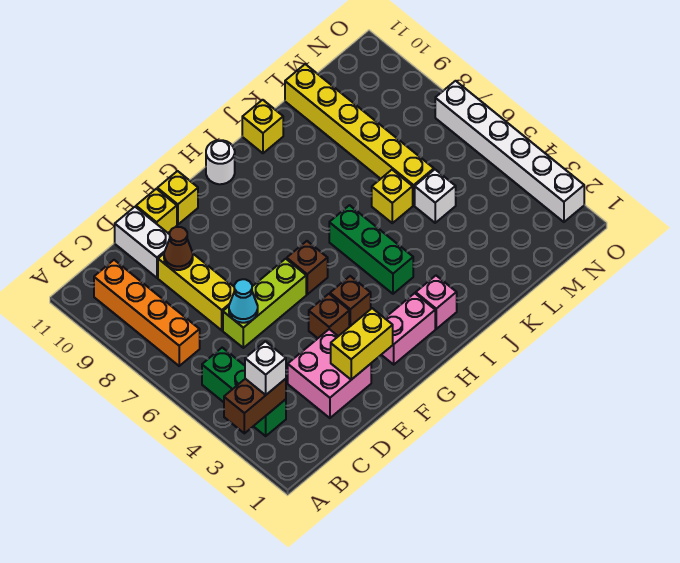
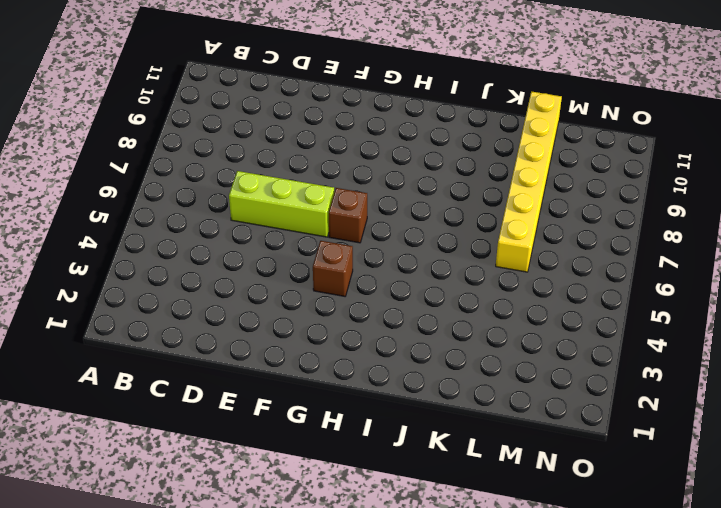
none -> green brick B3:B5 level 1
none -> orange brick B7:B10 level 1
none -> pink brick D2:E3 level 1

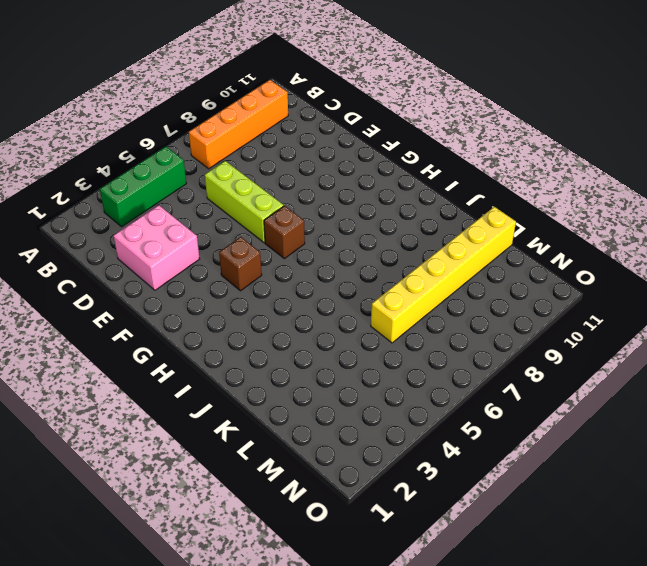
none -> yellow brick D7:D9 level 1
none -> white brick D10:D11 level 1
none -> yellow brick E11 level 1

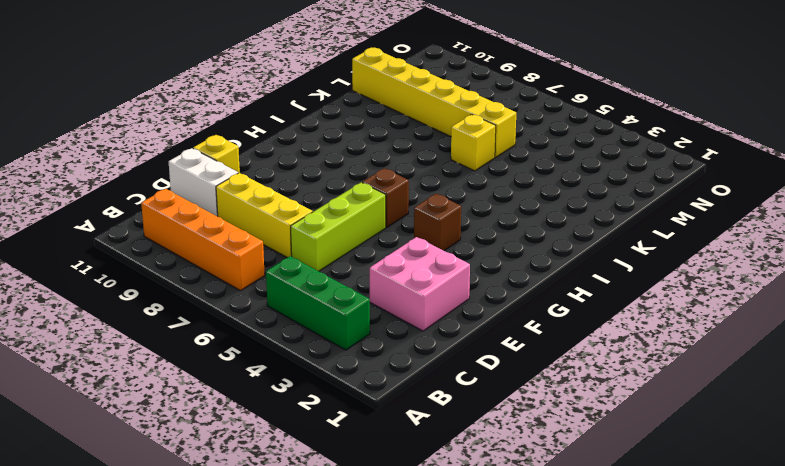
none -> brown brick F4 level 1
none -> yellow brick F11 level 1
none -> pink brick G2:H2 level 1

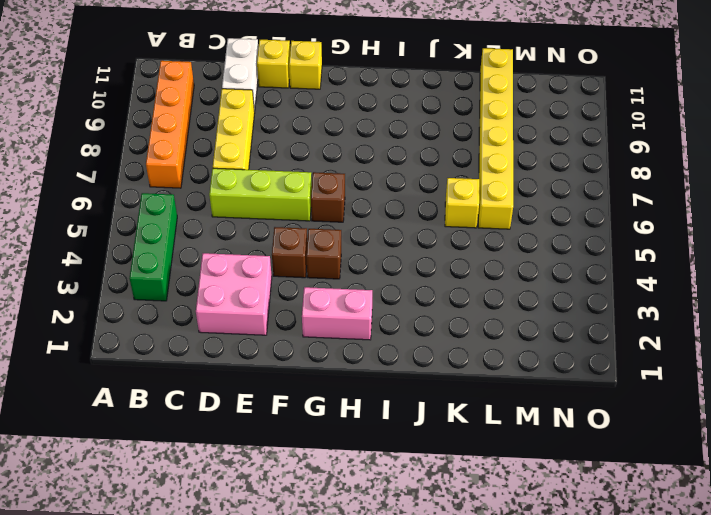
none -> white round brick H11 level 1
none -> pink brick I2 level 1
none -> green brick I4:I6 level 1

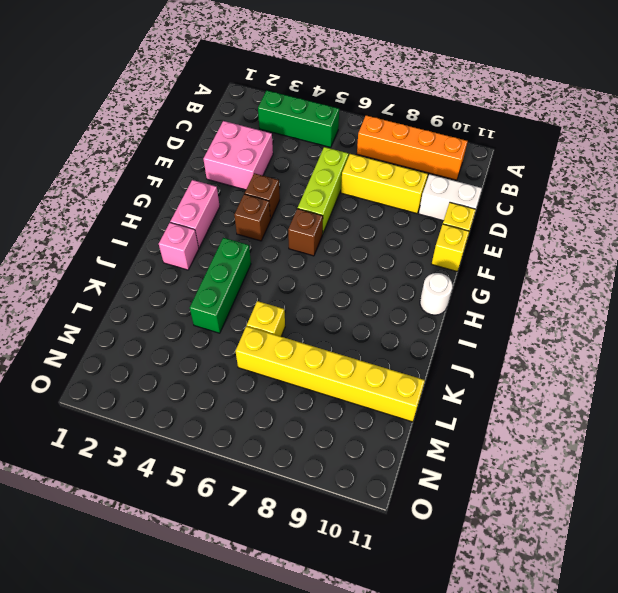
green brick I4:K4 level 1 -> green brick I4:I6 level 1
none -> yellow brick J11 level 1
none -> white brick L5 level 1
none -> white brick O2:O7 level 1

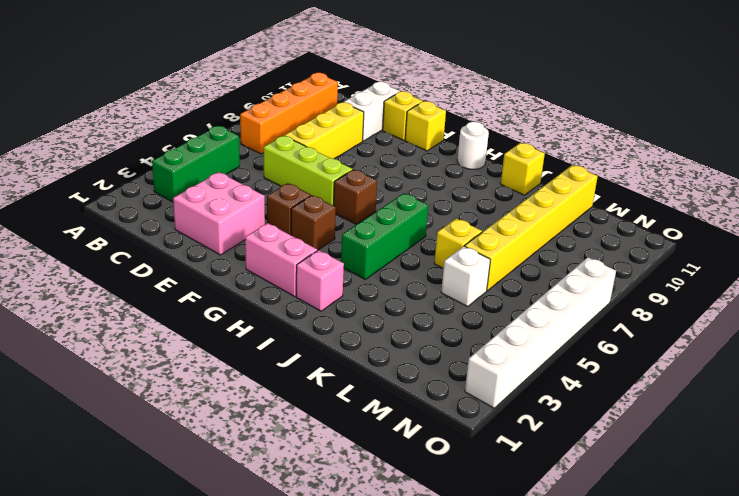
none -> brown brick A3:B3 level 2
none -> cyan cone D6 level 2
none -> brown cone D9 level 2

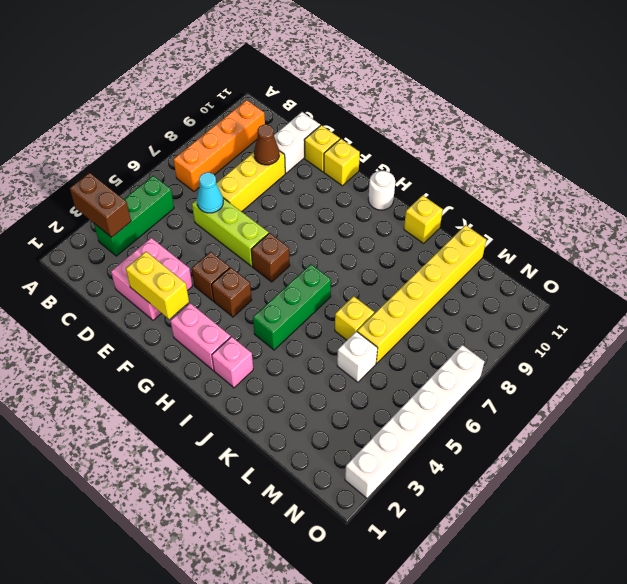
none -> white brick B3 level 3

